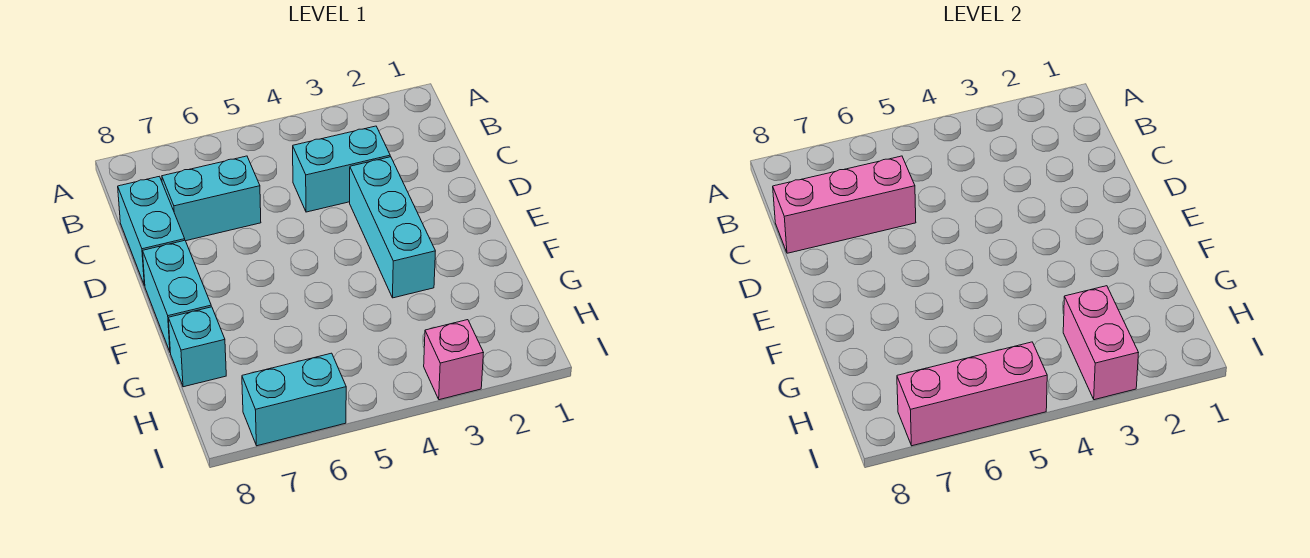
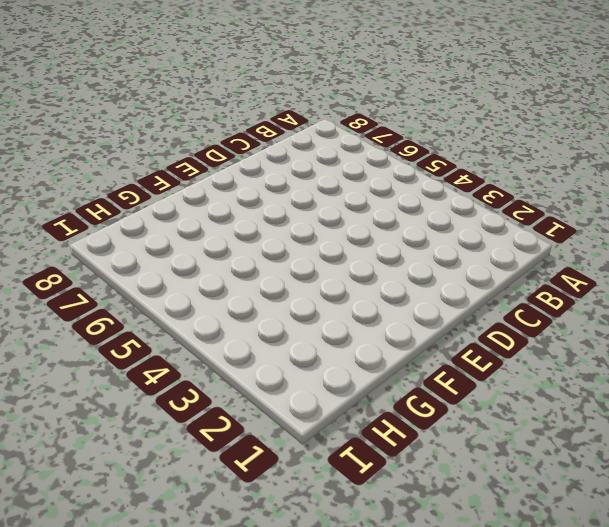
none -> cyan brick C3:C4 level 1
none -> cyan brick C6:C7 level 1

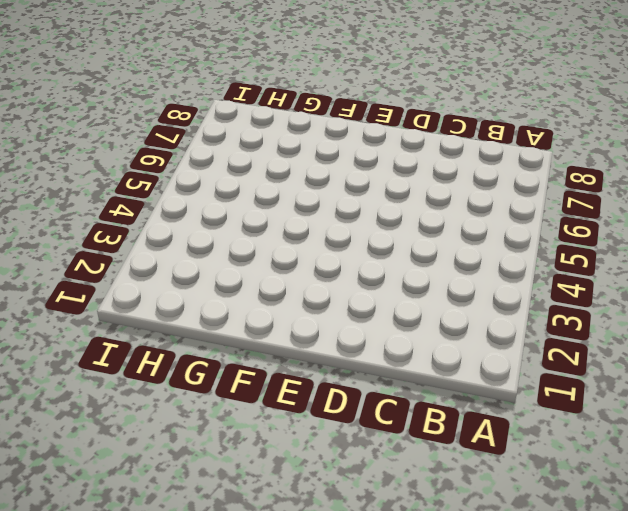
none -> cyan brick C3:C4 level 1
none -> cyan brick C6:C7 level 1

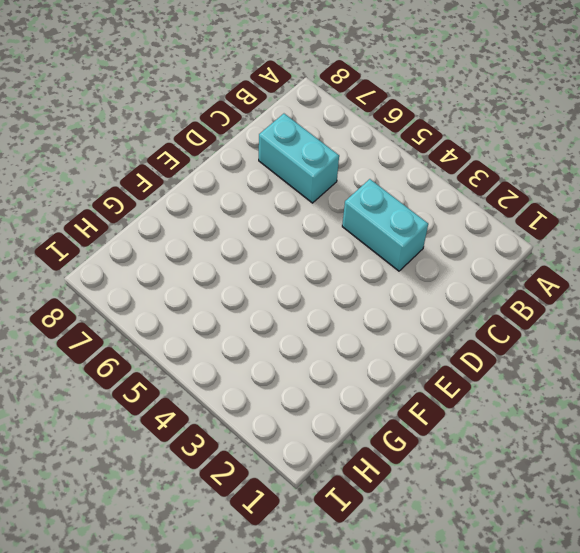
none -> cyan brick C8:D8 level 1
none -> cyan brick D3:F3 level 1

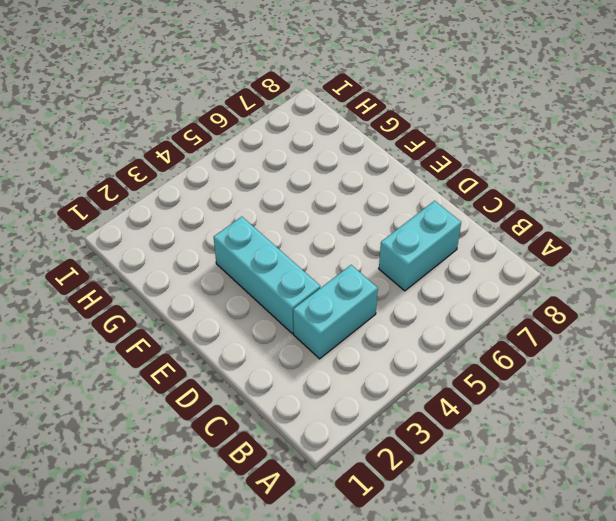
none -> cyan brick C8:D8 level 1
none -> cyan brick E8:F8 level 1

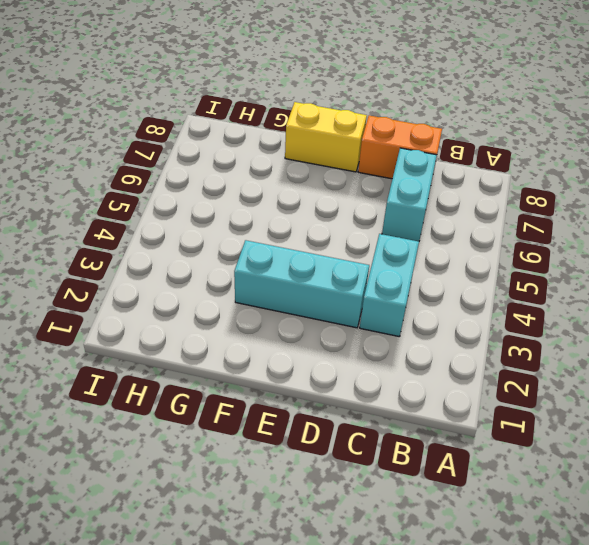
orange brick C8:D8 level 1 -> cyan brick C8:D8 level 1
yellow brick E8:F8 level 1 -> cyan brick E8:F8 level 1
none -> cyan brick G8 level 1
none -> pink brick I3 level 1

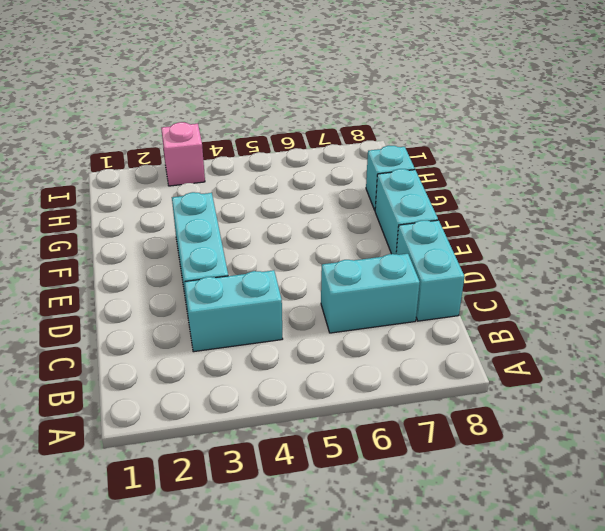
none -> cyan brick I6:I7 level 1
none -> pink brick C6:C8 level 2

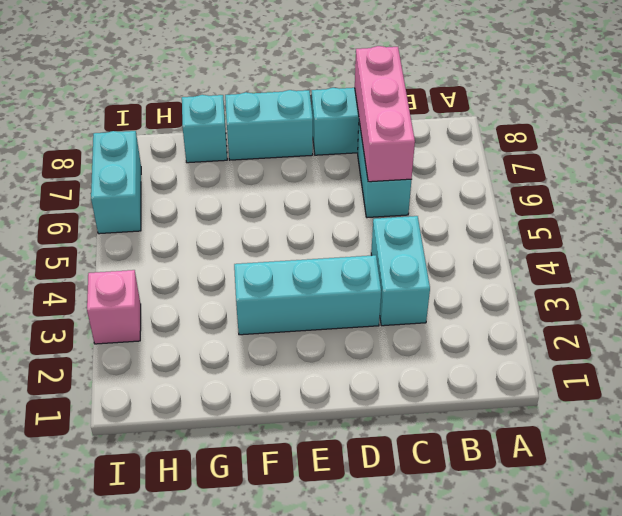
none -> pink brick H3:I3 level 2
none -> pink brick I5:I7 level 2

